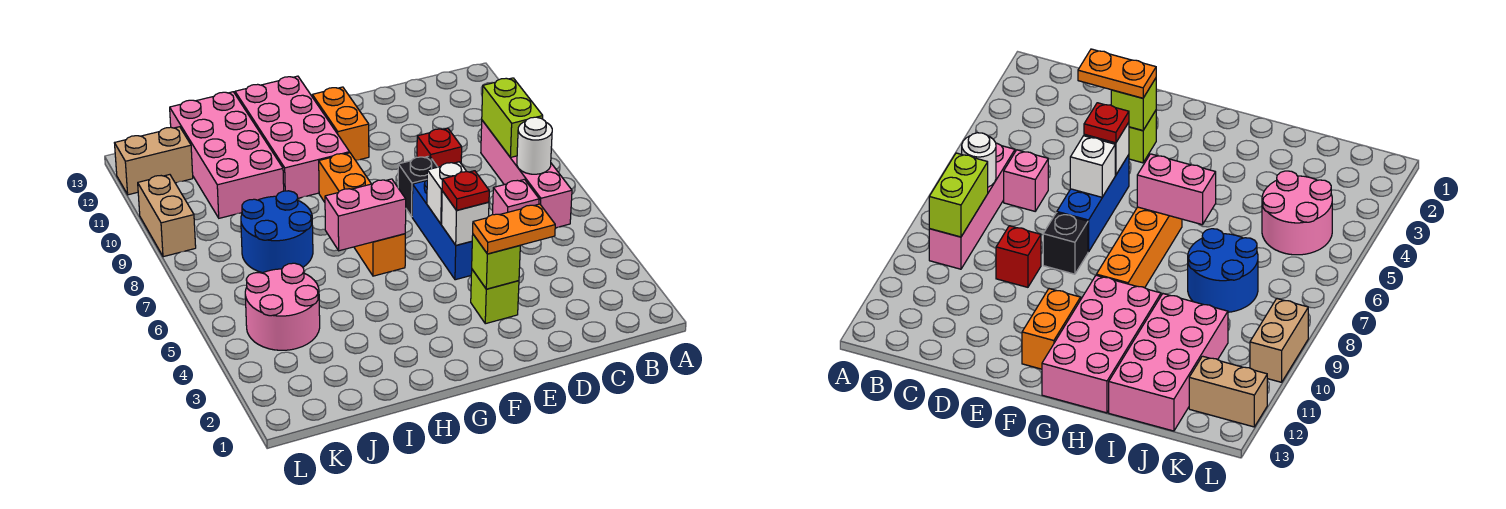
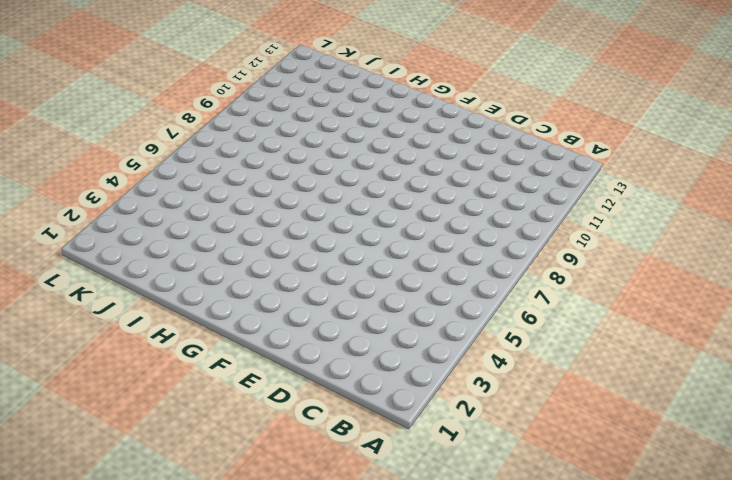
none -> pink brick B6:B9 level 1
none -> pink brick C6 level 1
none -> red brick D9 level 1

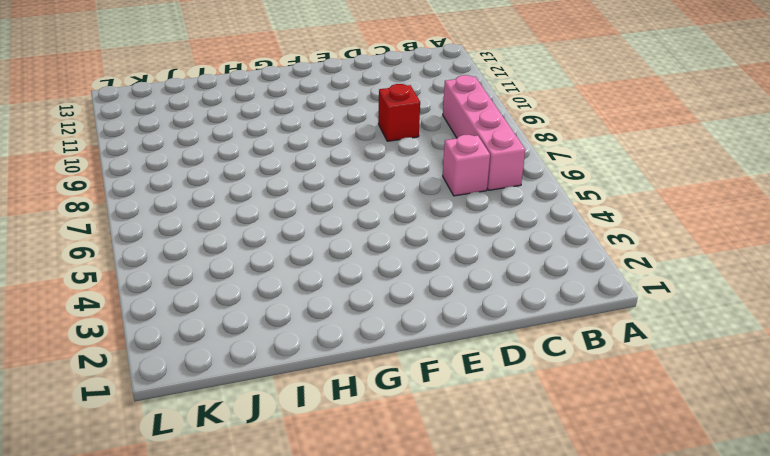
none -> lime brick E3 level 1
none -> blue brick E5:E7 level 1
none -> black brick E8 level 1

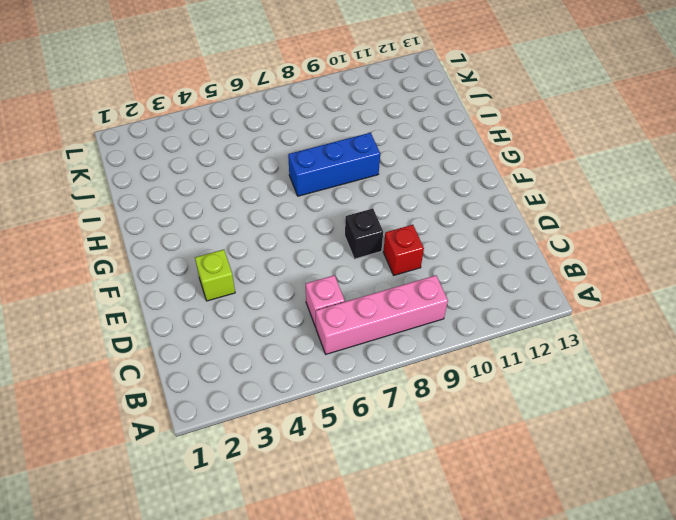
blue brick H7:H9 level 1 -> blue brick E5:E7 level 1
none -> orange brick F11:F12 level 1
none -> orange brick G6:G9 level 1
none -> pink brick G10:H13 level 1

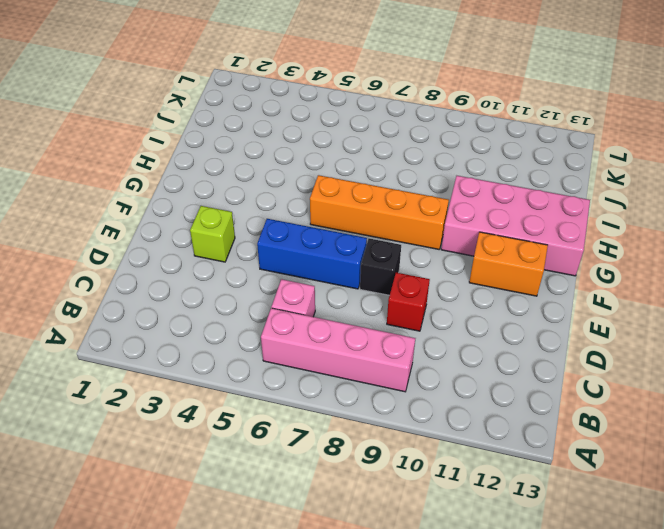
none -> blue round brick I7:J8 level 1
none -> pink brick I10:J13 level 1
none -> pink round brick J4:K5 level 1

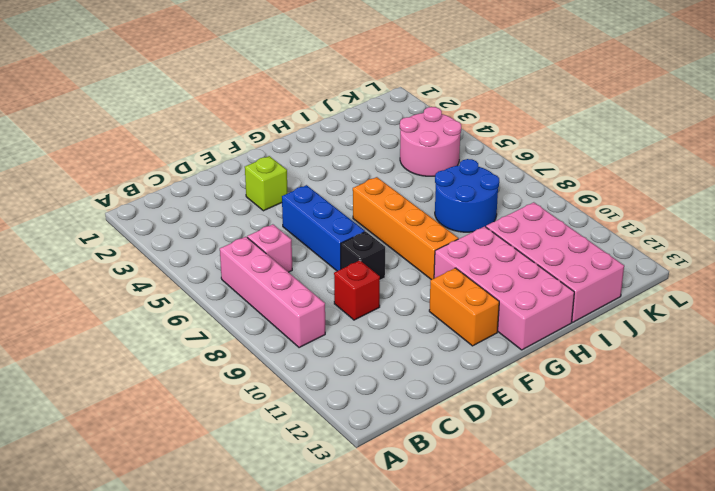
none -> tan brick K12:L12 level 1
none -> tan brick L9:L10 level 1
none -> white round brick B7 level 2

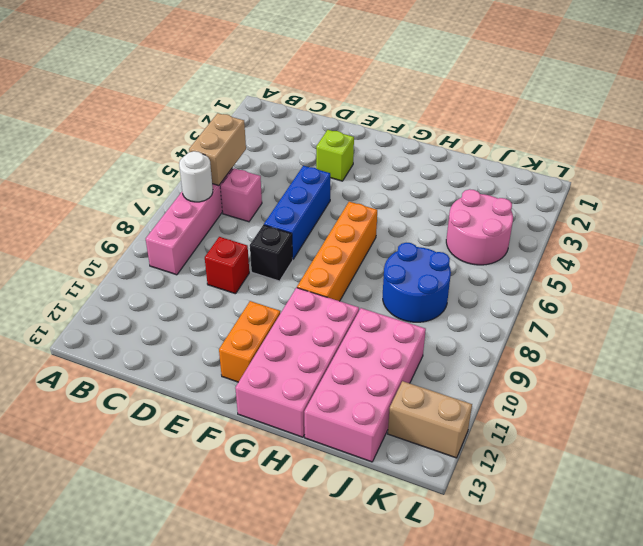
tan brick B5:B6 level 2 -> tan brick L9:L10 level 1
none -> lime brick B8:B9 level 2
none -> lime brick E3 level 2
none -> white brick E5 level 2

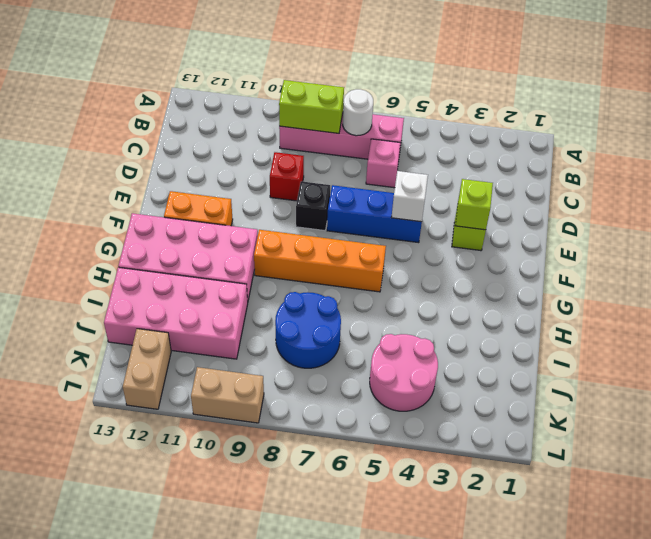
none -> white brick E6 level 2
none -> pink brick G6:H6 level 2
none -> orange plate D3:E3 level 3

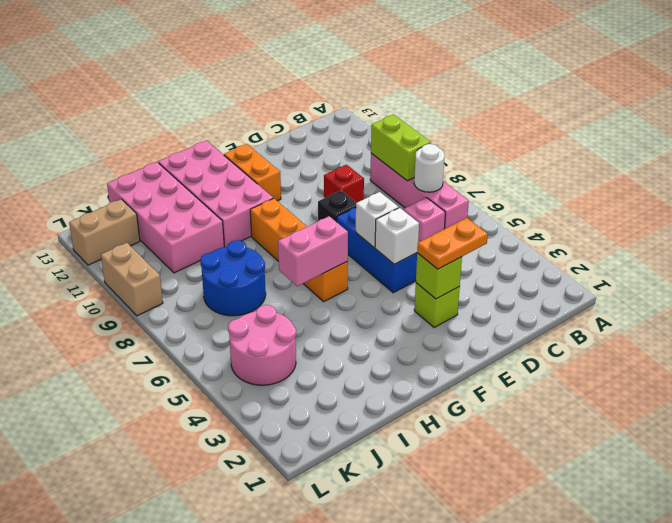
none -> red plate E5 level 3

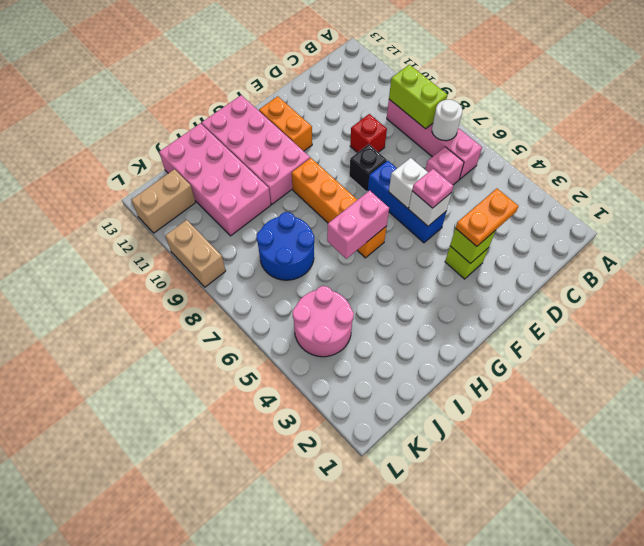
pink plate E5 level 3 -> red plate E5 level 3

